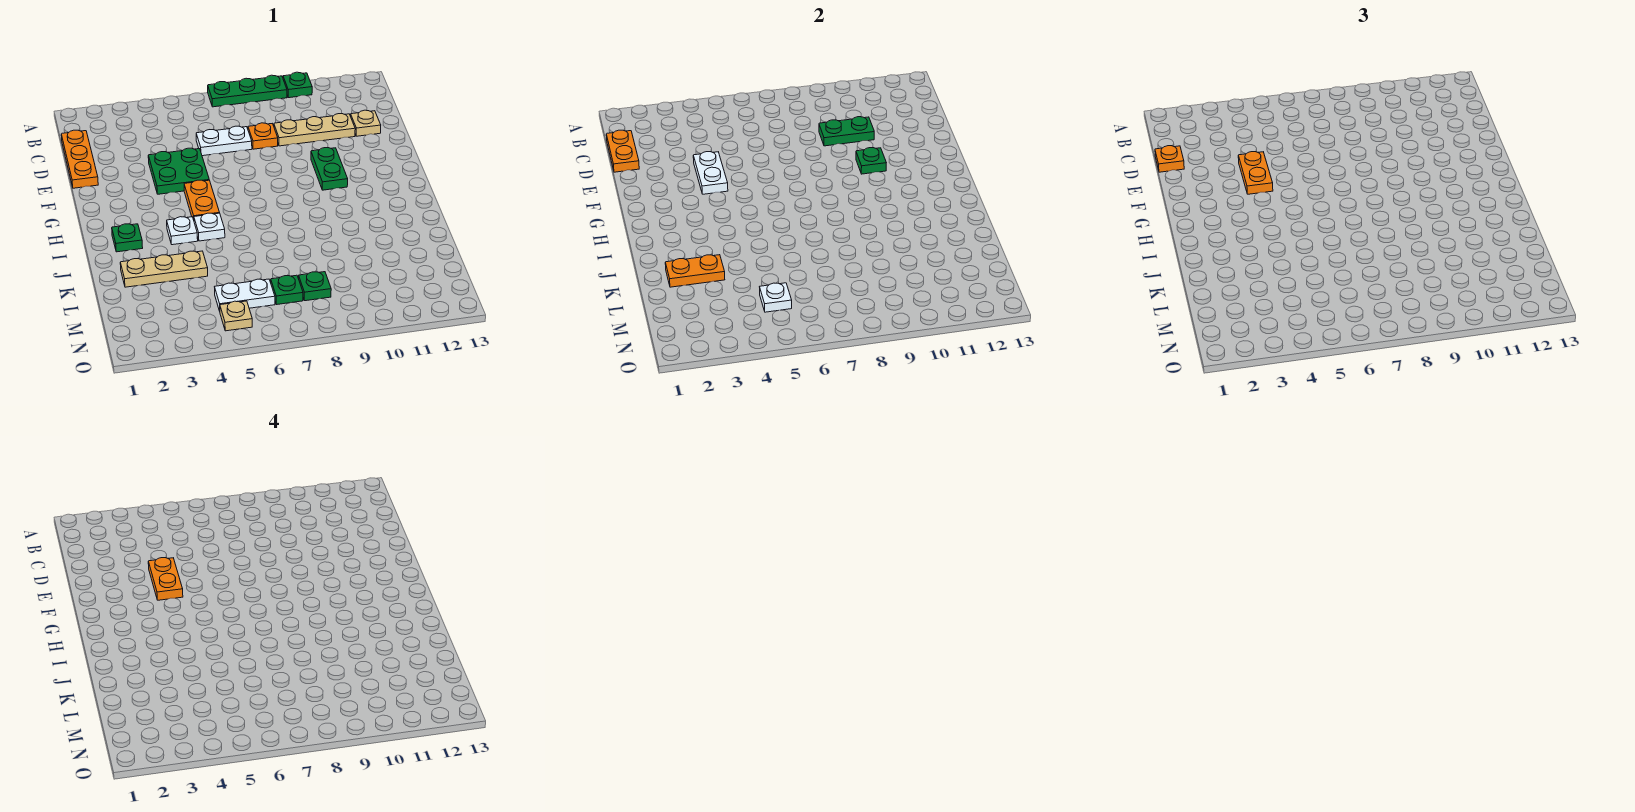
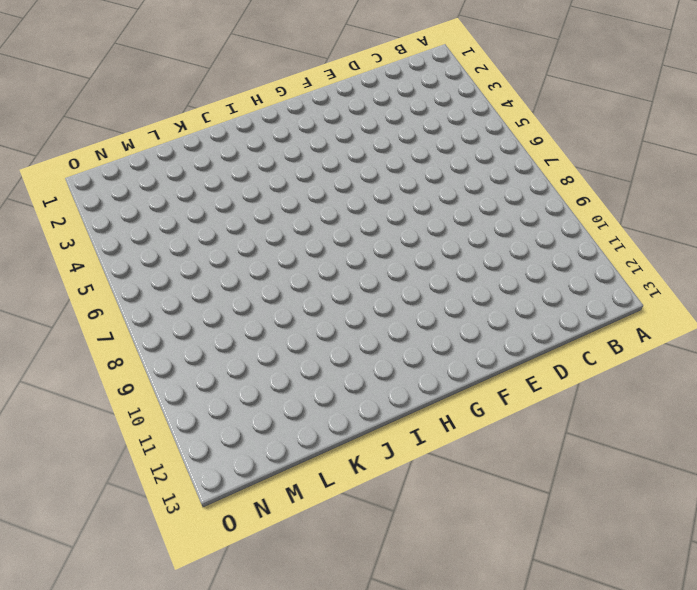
none -> green plate A7:A9 level 1
none -> green plate A10 level 1
none -> orange plate C1:E1 level 1

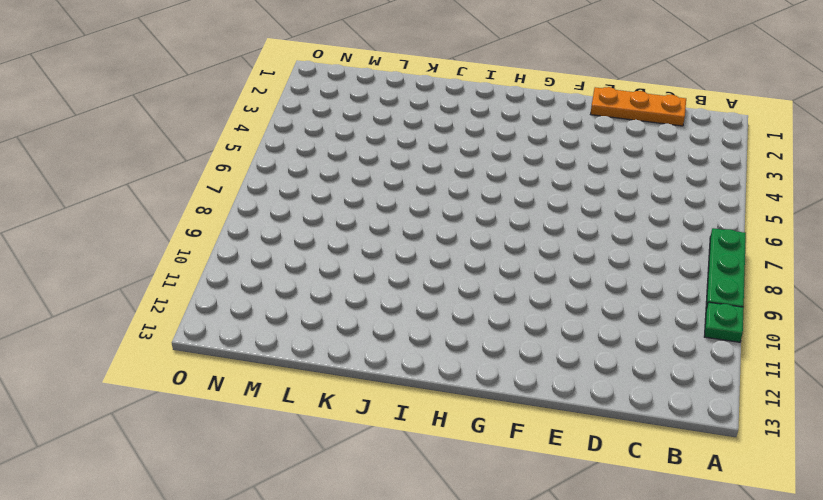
none -> white plate D6:D7 level 1
none -> orange plate D8 level 1
none -> tan plate D9:D11 level 1

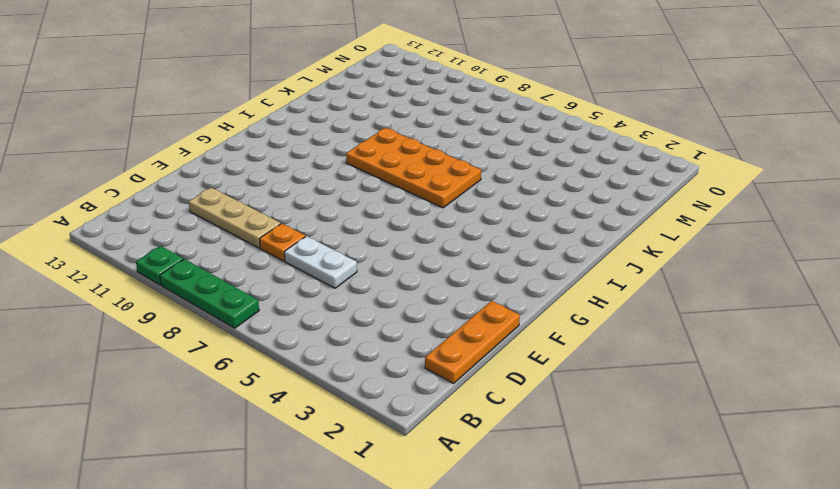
orange plate I6:J9 level 1 -> none
none -> tan plate D12 level 1
none -> green plate E4:F5 level 1
none -> green plate F10:G10 level 1

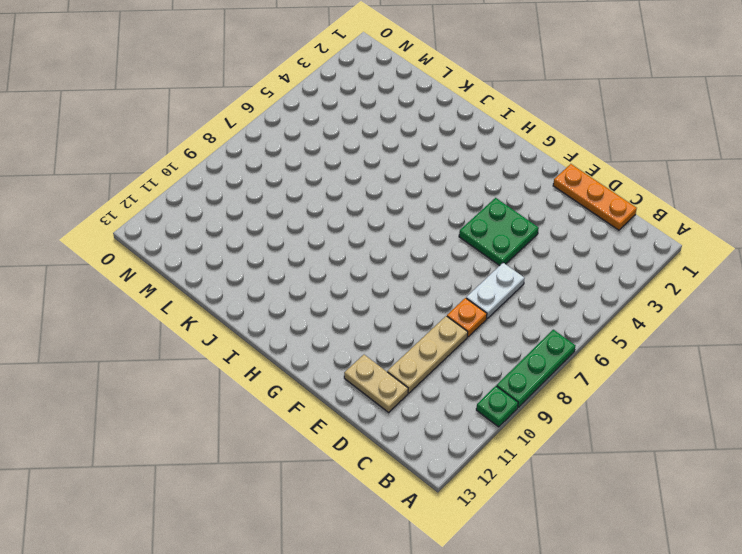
tan plate D12:E12 level 1 -> tan plate D12 level 1
none -> green plate F10:G10 level 1
none -> orange plate G5:H5 level 1
none -> green plate I2 level 1

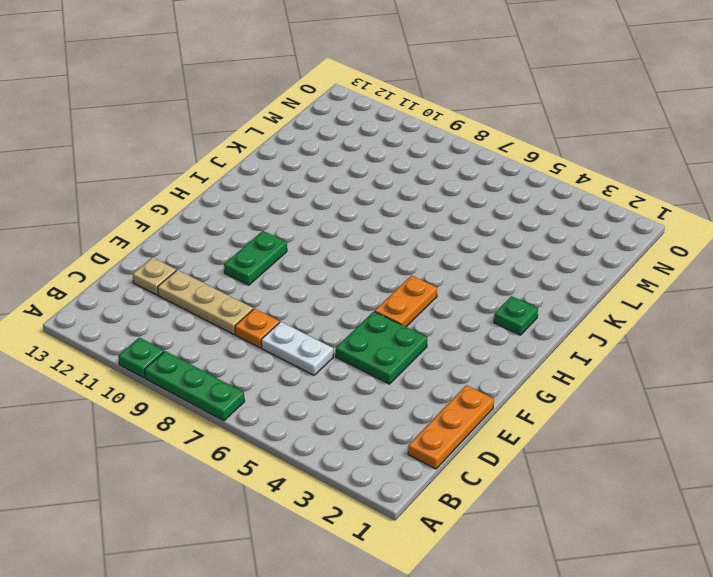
none -> white plate I4 level 1
none -> white plate I5 level 1
none -> tan plate K2:K4 level 1

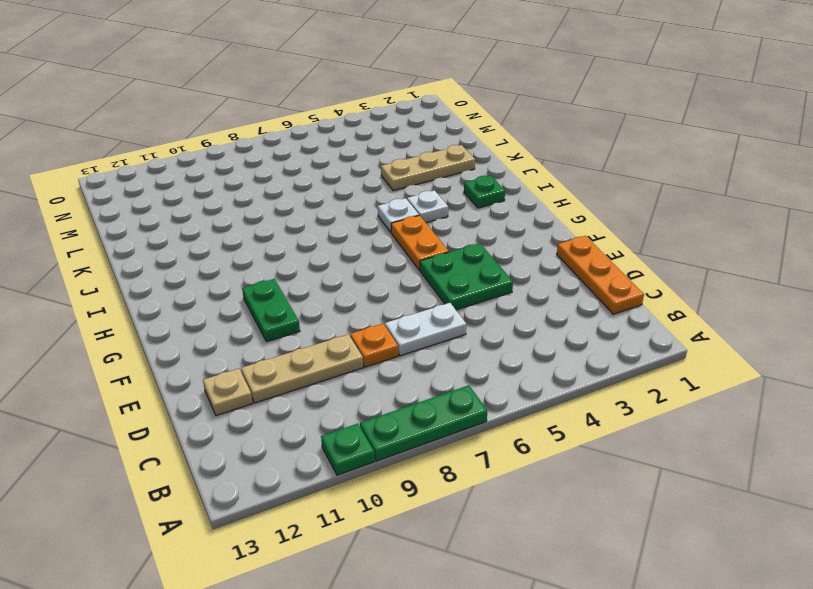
none -> white plate M5:M6 level 1
none -> green plate M7 level 1
none -> green plate M8 level 1

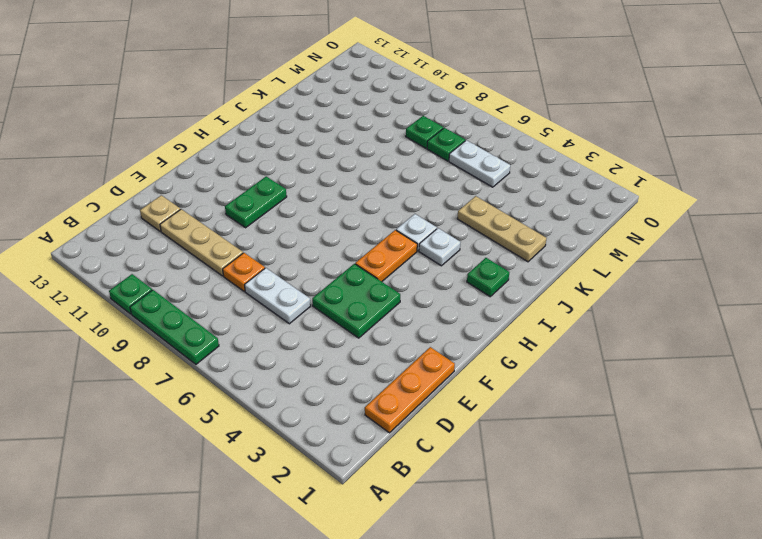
none -> tan plate N5 level 1
none -> orange plate C1:D1 level 2
none -> green plate D9:D10 level 2

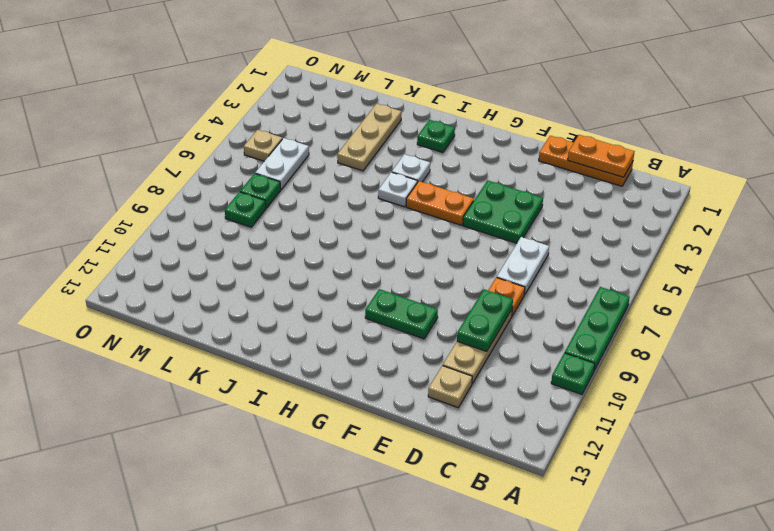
none -> white plate E4:F4 level 2
none -> green plate F10 level 2
none -> orange plate K2:K3 level 2

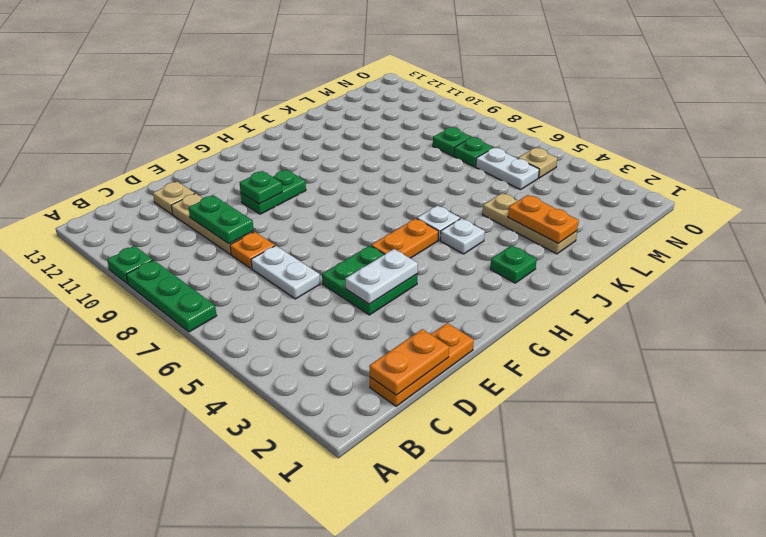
none -> white plate M5 level 2
none -> orange plate D1 level 3
none -> orange plate E4:F4 level 3

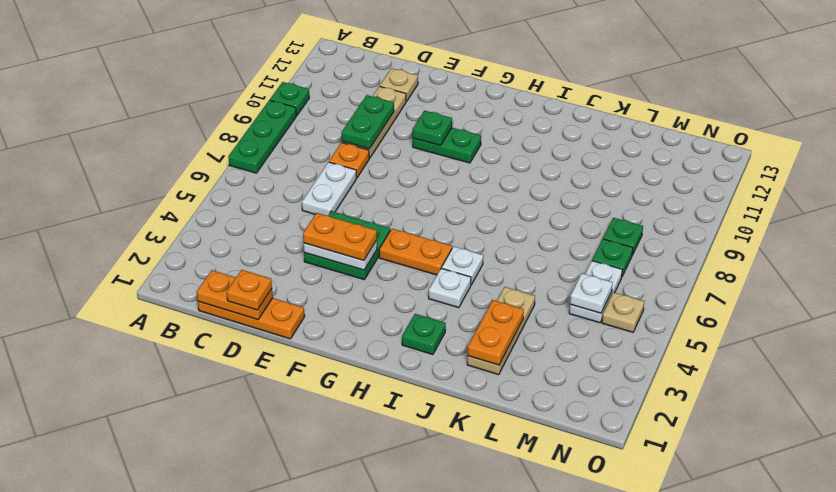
none -> orange plate E4:F4 level 4

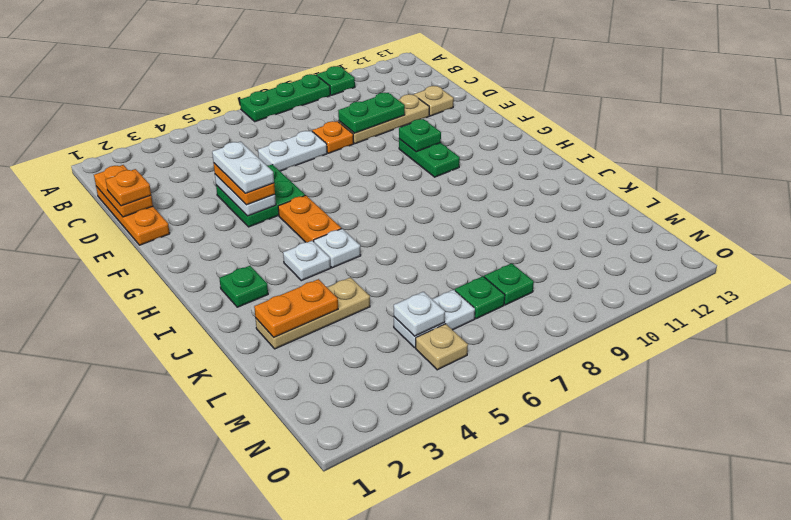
white plate E4:F4 level 4 -> orange plate E4:F4 level 4

